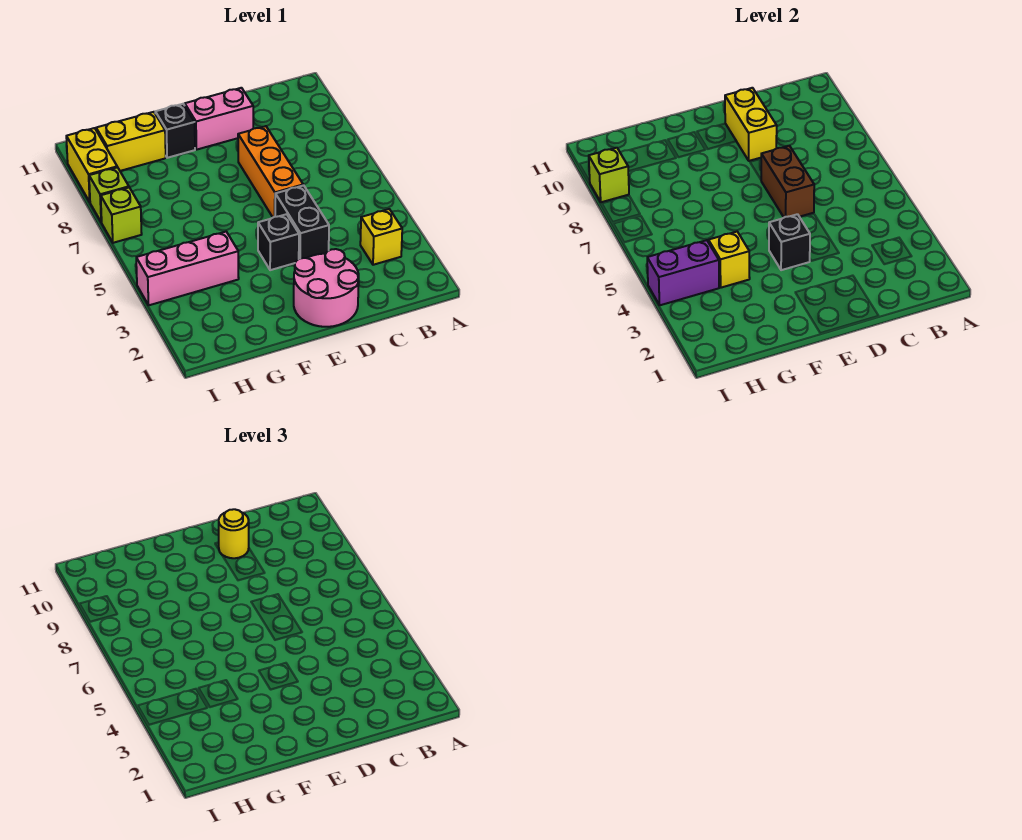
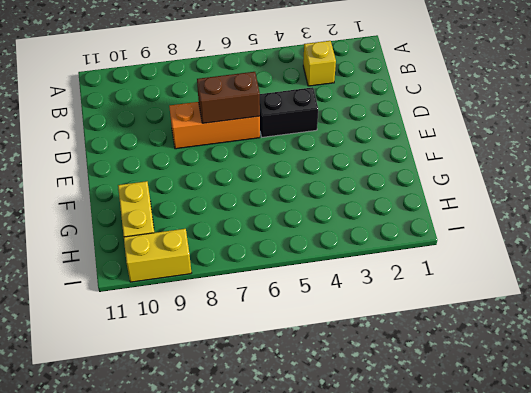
none -> pink round brick D1:E2 level 1
none -> pink brick D10:E10 level 1
none -> black brick E4 level 1

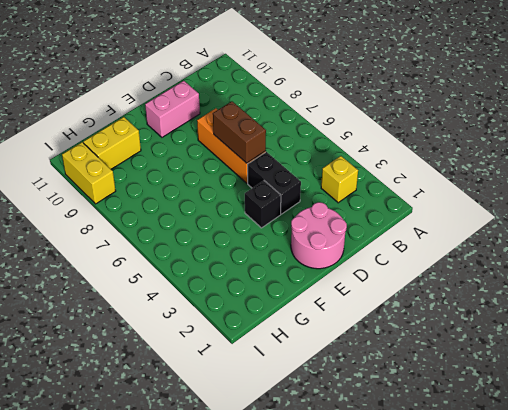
none -> black brick F10 level 1
none -> pink brick G4:I4 level 1
none -> lime brick I7 level 1

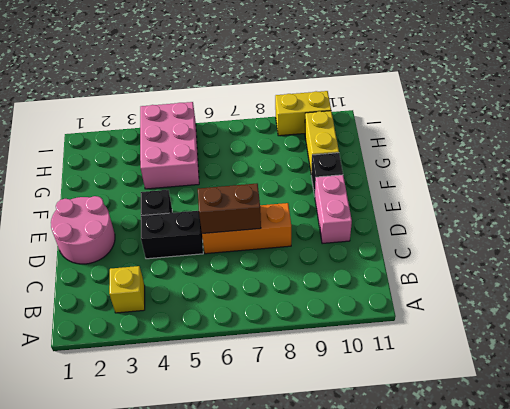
pink brick G4:I5 level 1 -> pink brick G4:I4 level 1
none -> lime brick I7 level 1
none -> lime brick I8 level 1
none -> yellow brick D9:D10 level 2

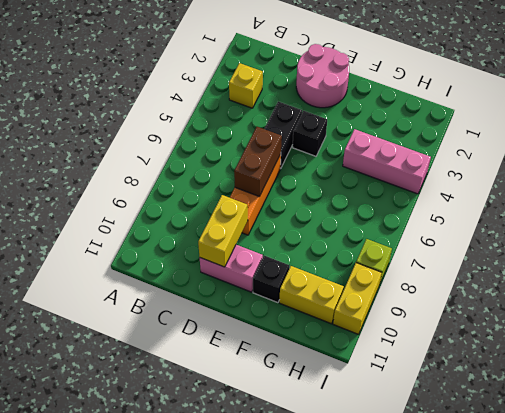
none -> lime brick I7 level 1
none -> black brick E4 level 2
none -> yellow brick G4 level 2

